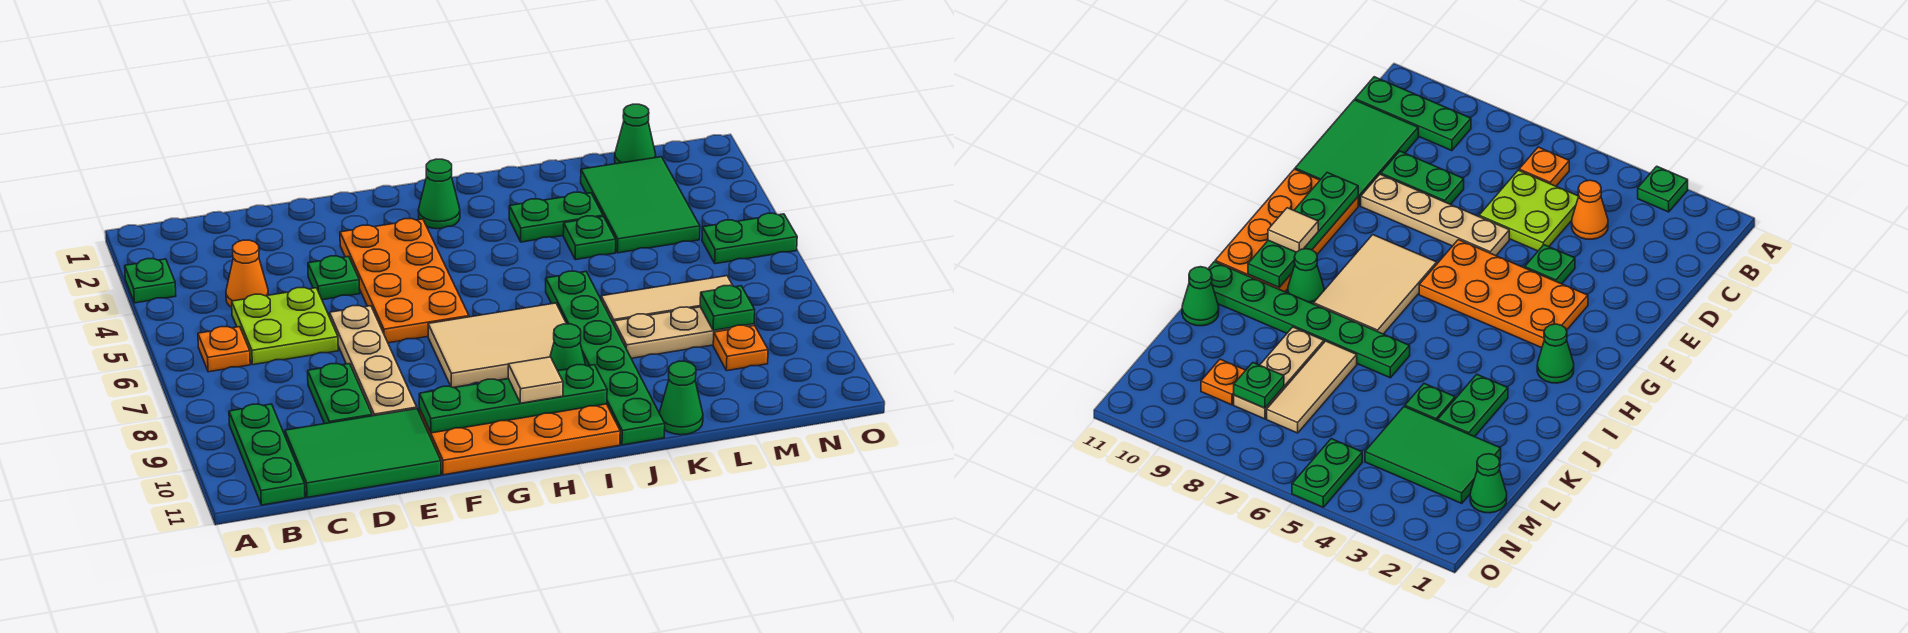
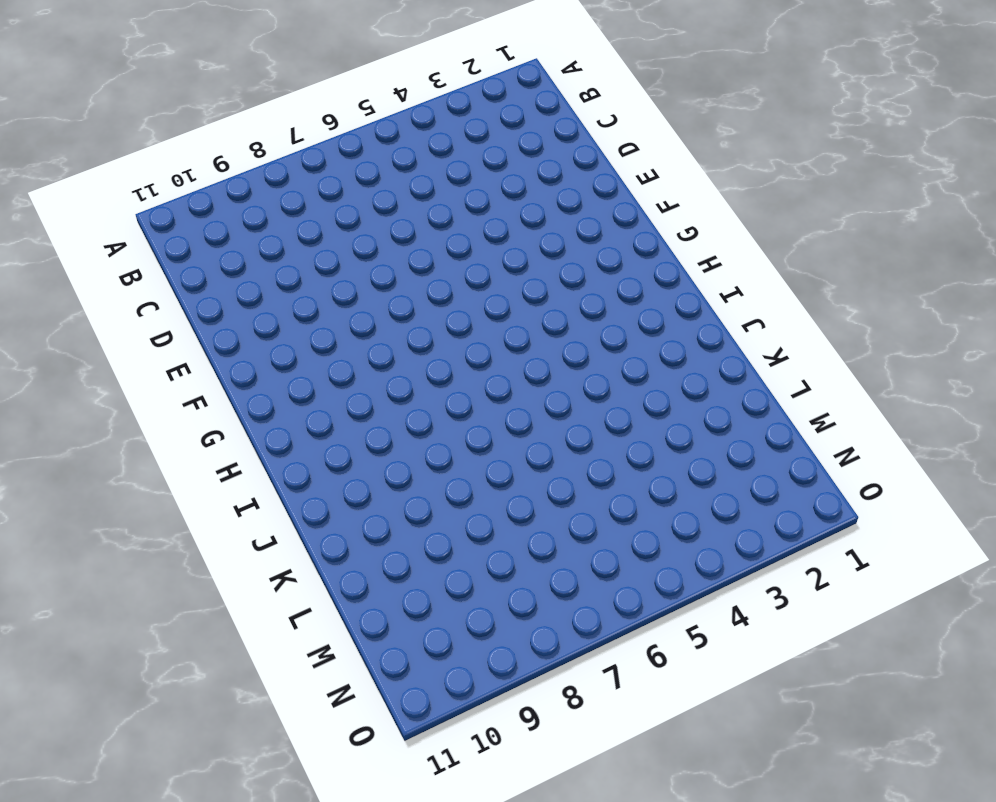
none -> green plate A3 level 1
none -> orange plate B6 level 1
none -> green plate B9:B11 level 1

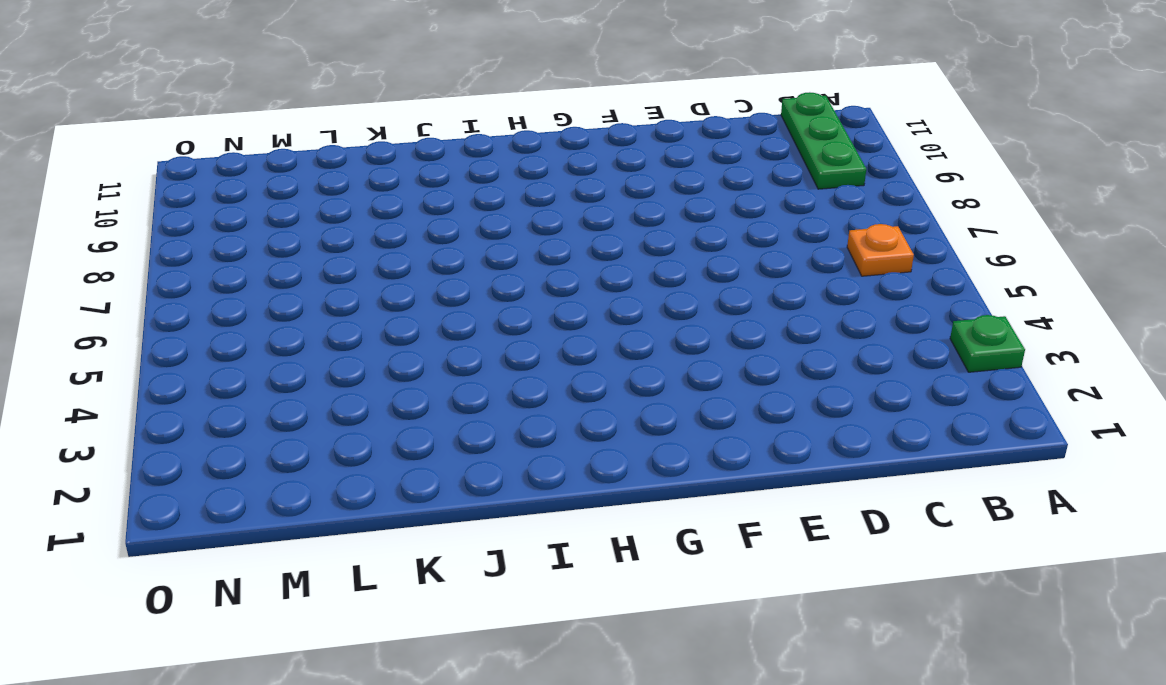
none -> orange cone C4 level 1
none -> lime plate C5:D6 level 1
none -> green tile C10:E11 level 1

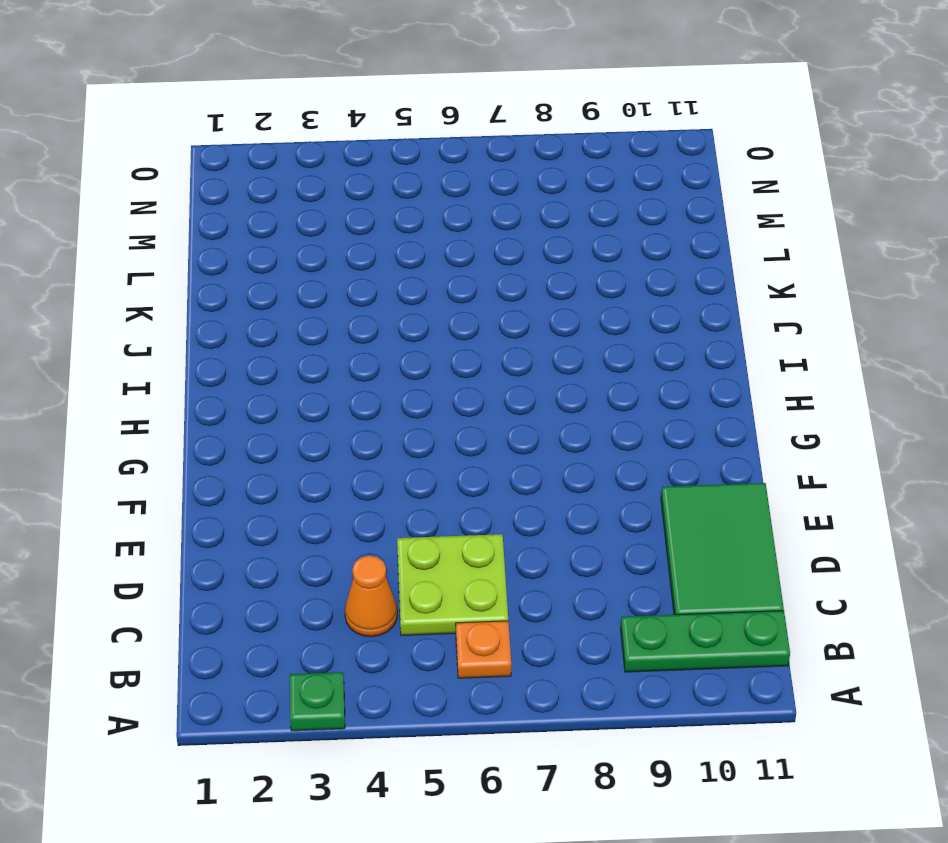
none -> green plate D8:D9 level 1
none -> green plate E4 level 1
none -> tan plate E6:E9 level 1

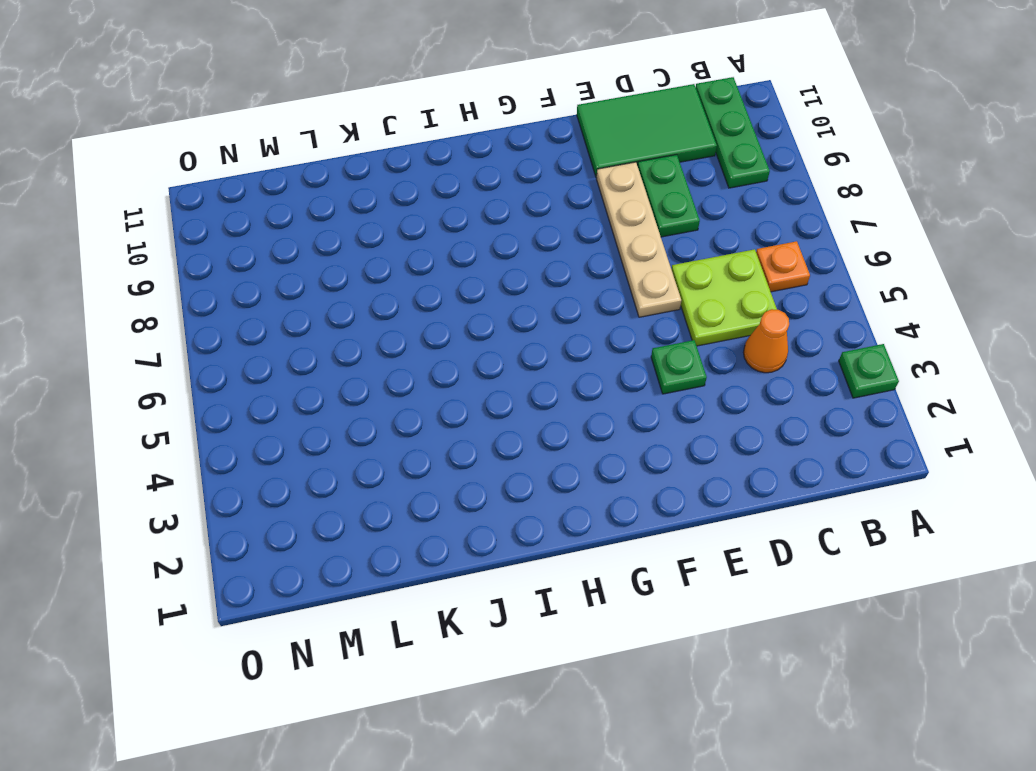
none -> orange plate F3:G6 level 1
none -> orange plate F10:I11 level 1
none -> tan tile G7:I8 level 1

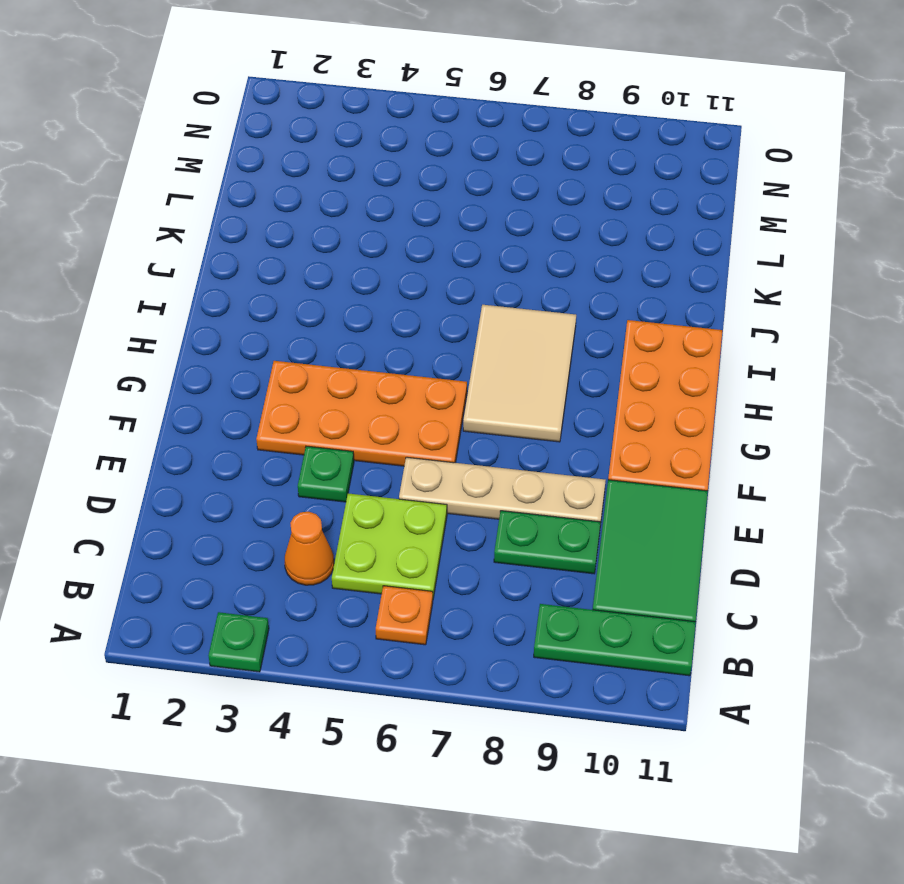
none -> green cone H2 level 1
none -> green cone I9 level 1
none -> green plate J3:K3 level 1

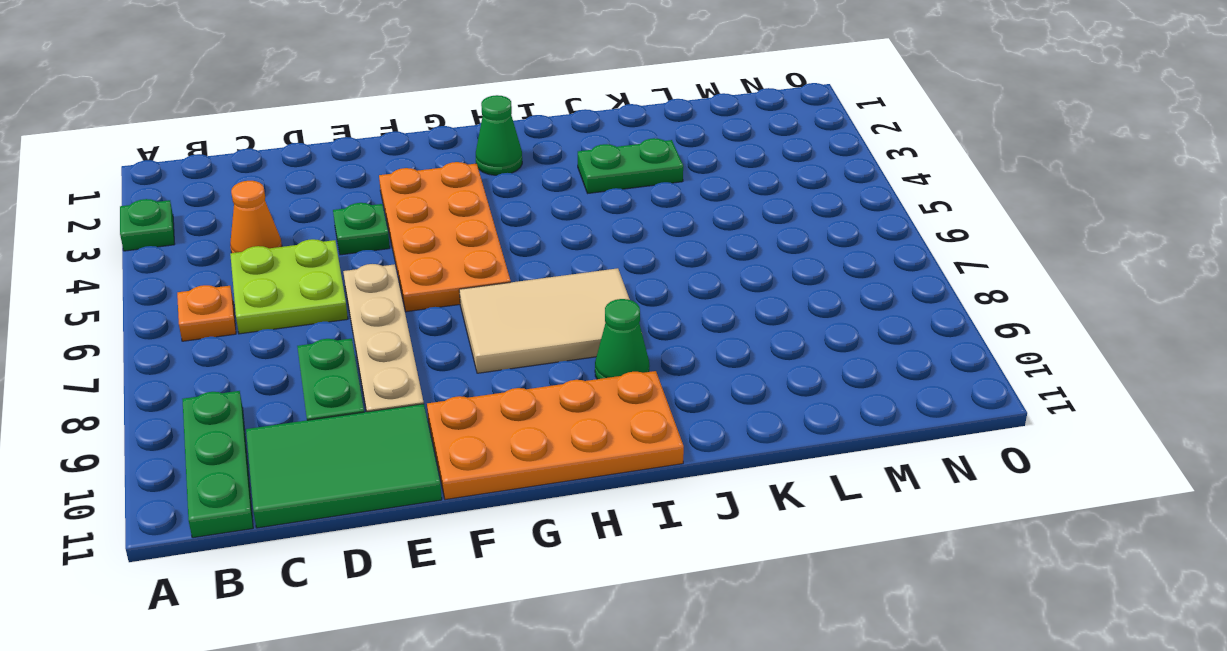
none -> green plate J6:J11 level 1
none -> green plate K4 level 1
none -> tan tile K7:M7 level 1

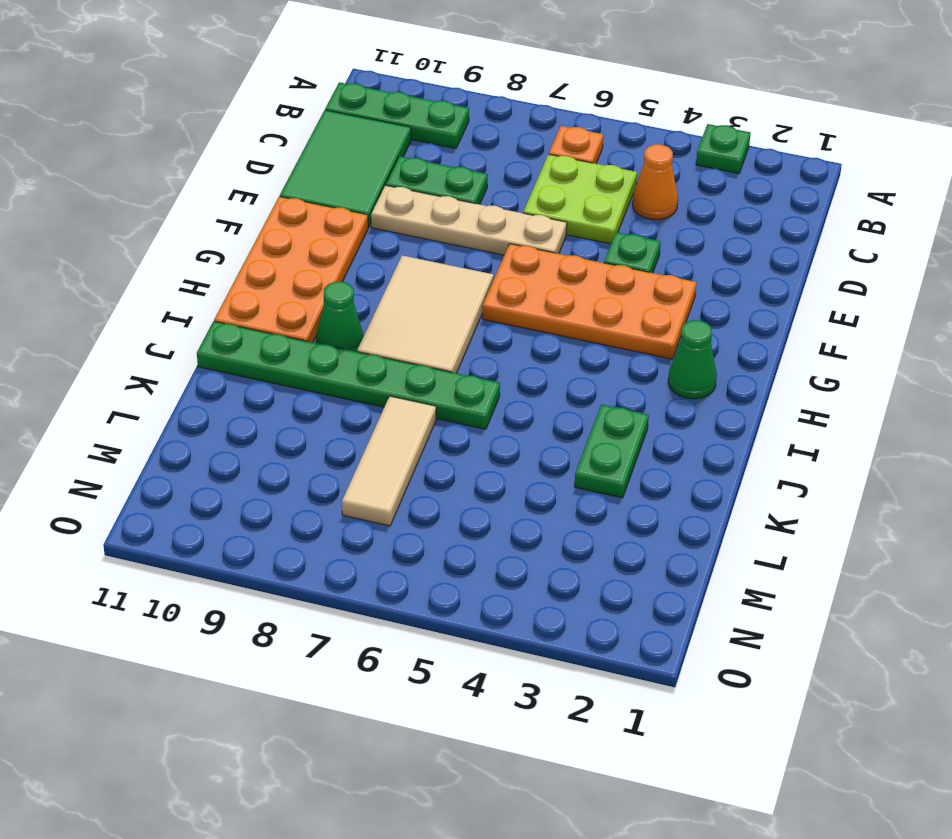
none -> green plate K4 level 1
none -> tan plate K8:M8 level 1
none -> green cone K11 level 1

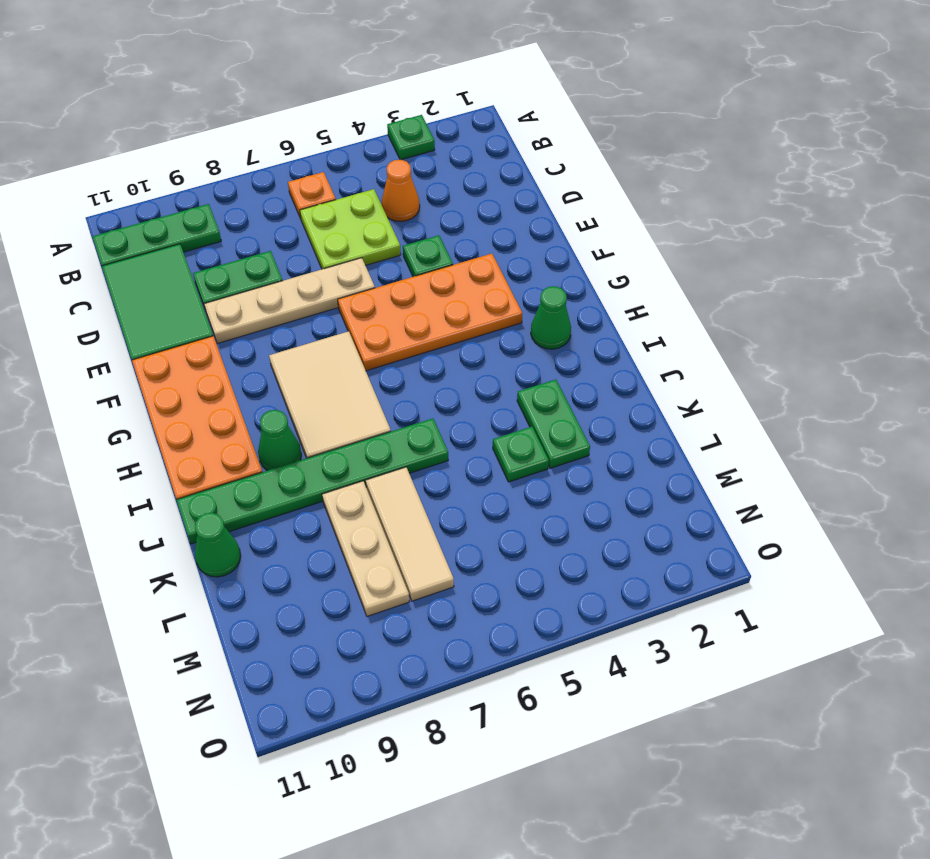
none -> green tile L2:M4 level 1
none -> green cone M1 level 1
none -> orange plate M9 level 1

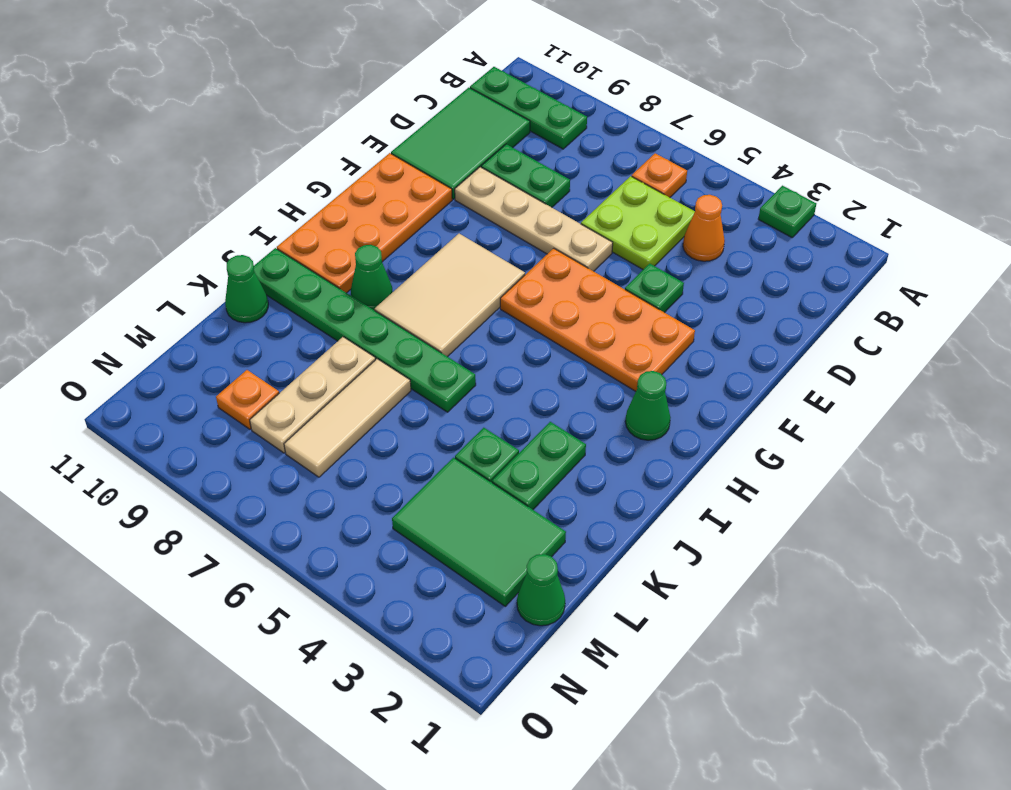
none -> green plate N5:O5 level 1
none -> green plate F10:I10 level 2
none -> green plate M8 level 2

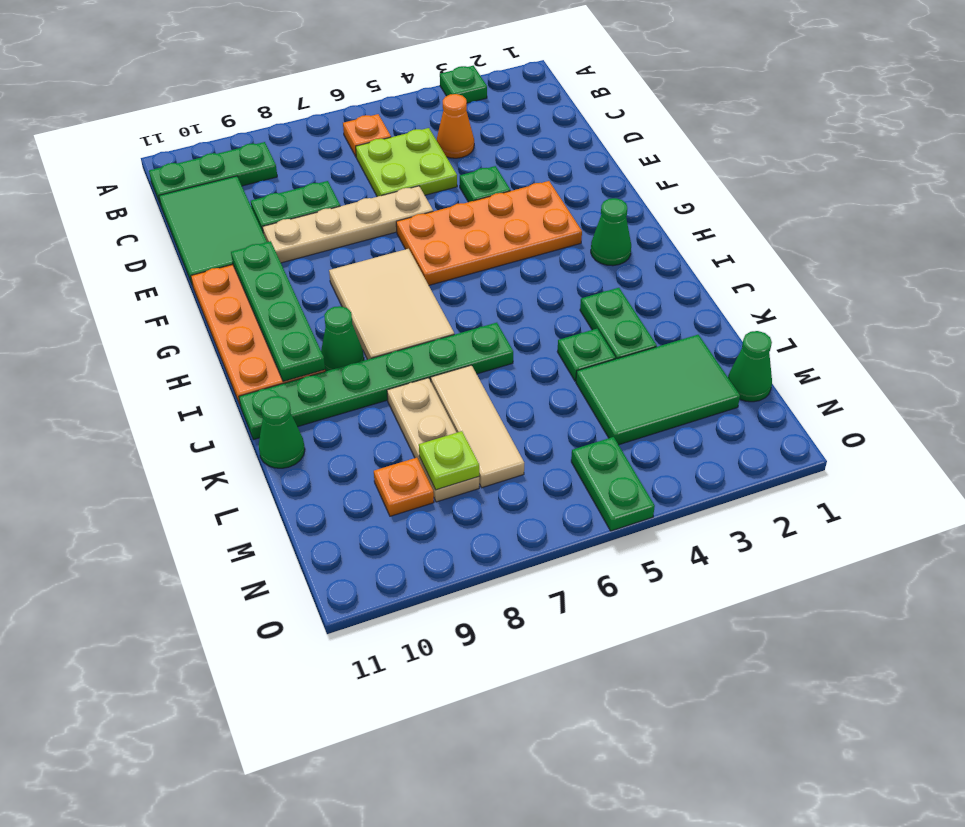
lime plate M8 level 2 -> green plate M8 level 2
none -> tan tile H10 level 3

